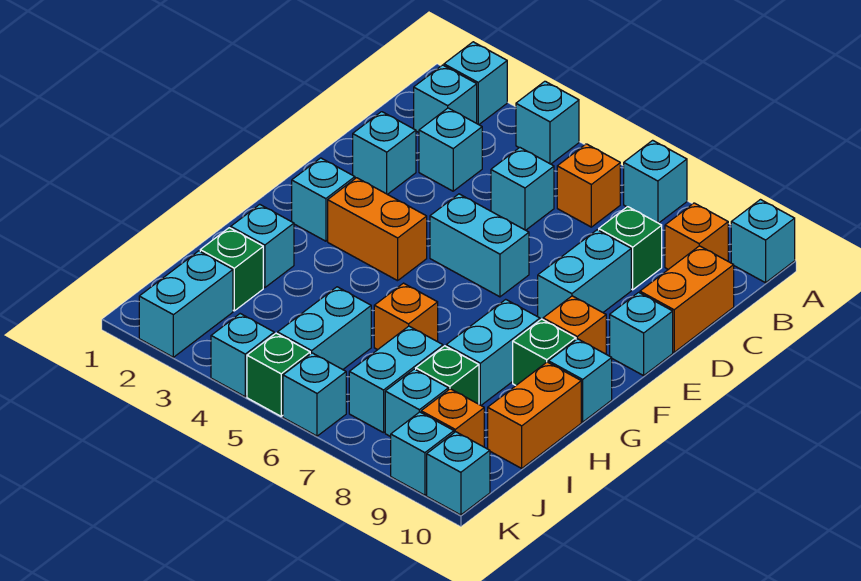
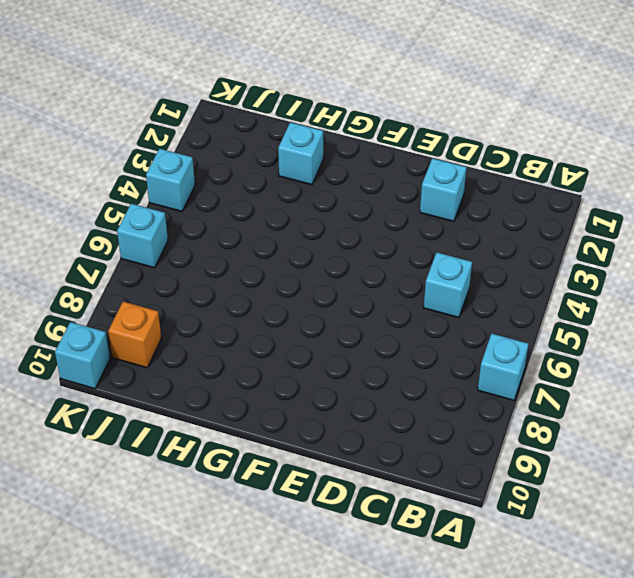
none -> cyan brick A2 level 1
none -> cyan brick A4 level 1
none -> cyan brick A10 level 1
none -> cyan brick B2 level 1

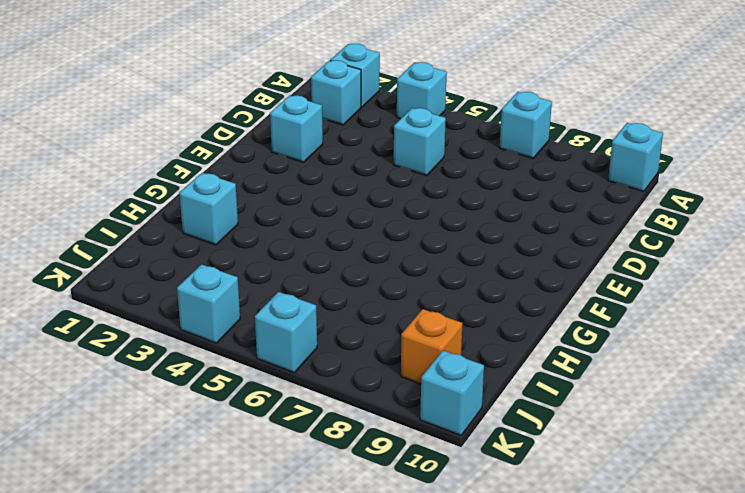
none -> orange brick B6 level 1
none -> orange brick B9 level 1
none -> cyan brick C3 level 1
none -> green brick C8 level 1

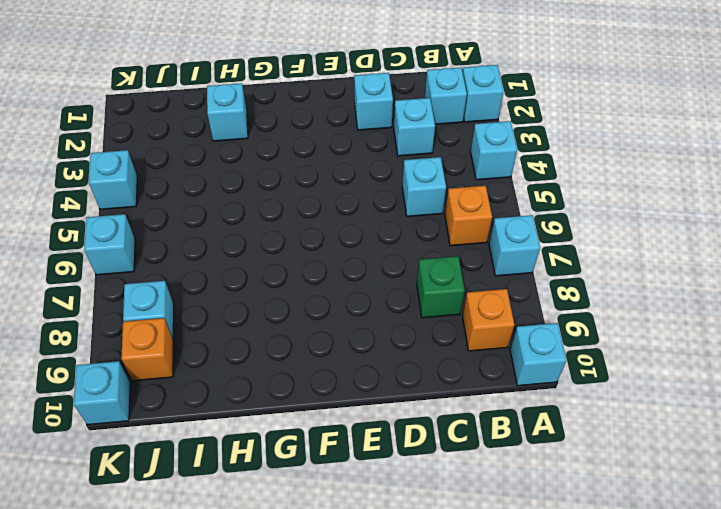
none -> orange brick C10:D10 level 1
none -> cyan brick D8:E8 level 1
none -> cyan brick E5:E6 level 1
none -> cyan brick E10 level 1

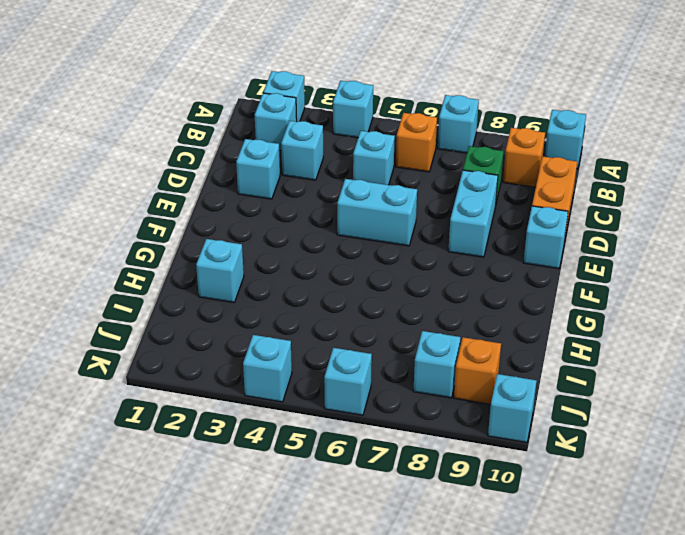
none -> cyan brick F2 level 1
none -> orange brick F3:F4 level 1
none -> orange brick F9 level 1
none -> cyan brick G8:H8 level 1

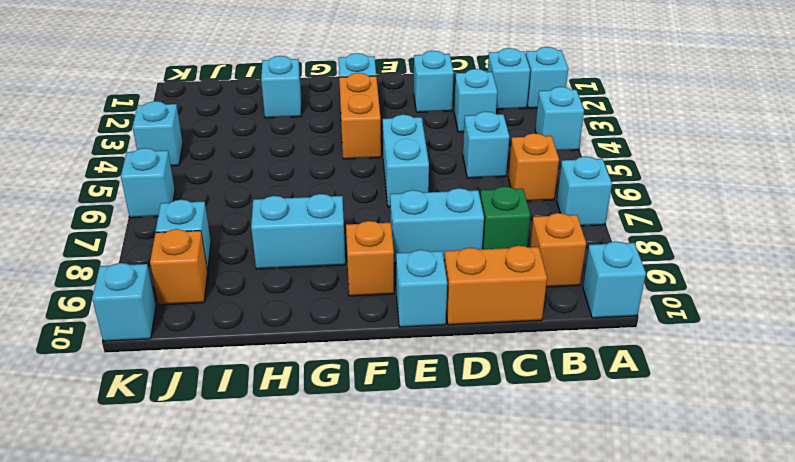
none -> green brick G9 level 1
none -> cyan brick G10 level 1
none -> orange brick H6 level 1
none -> orange brick H10:I10 level 1

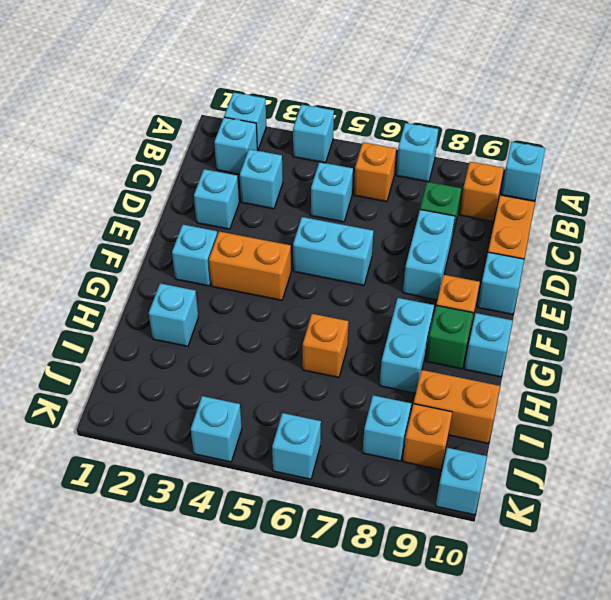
orange brick I9:I10 level 1 -> orange brick H10:I10 level 1
none -> green brick I2 level 1
none -> cyan brick I5:J5 level 1
none -> cyan brick I7:J7 level 1
none -> green brick I8 level 1

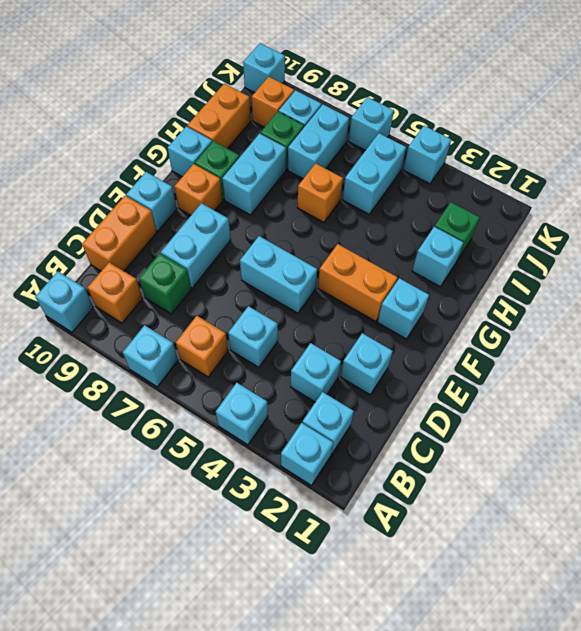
none -> cyan brick J2:K2 level 1
none -> green brick K5 level 1
none -> cyan brick K9 level 1

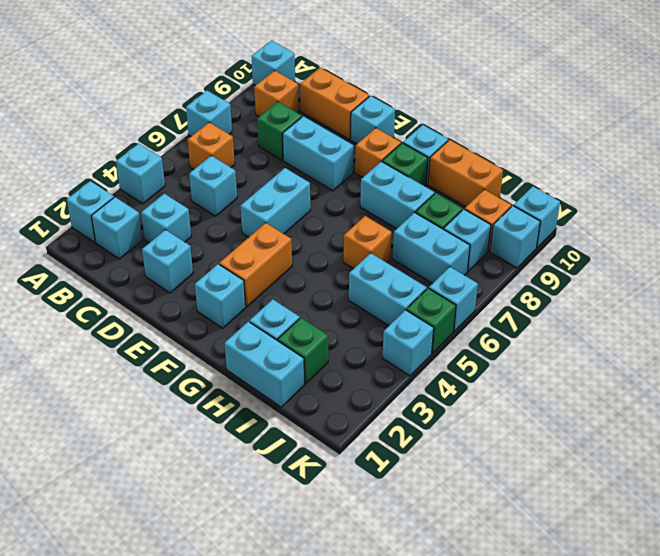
cyan brick H1:I1 level 1 -> cyan brick J2:K2 level 1

